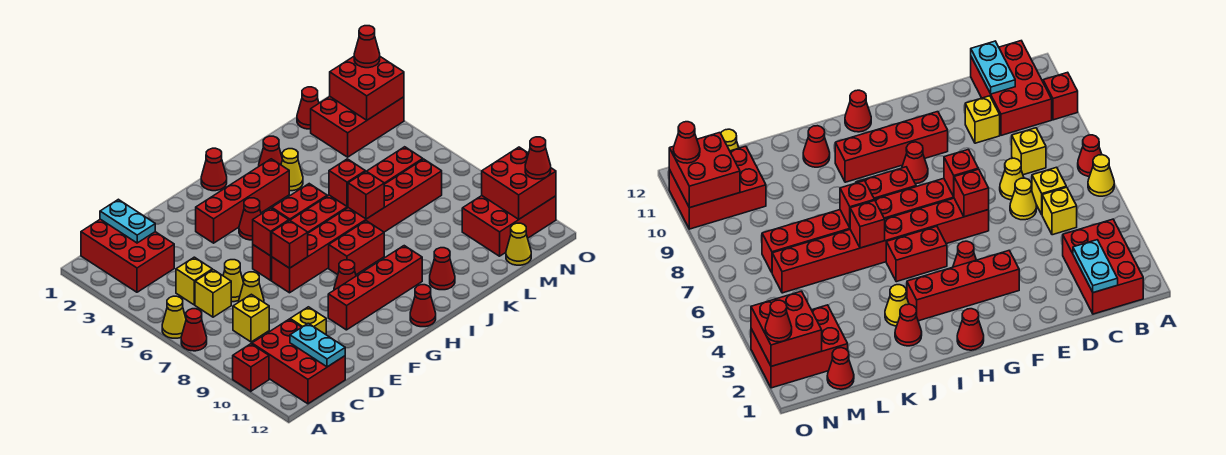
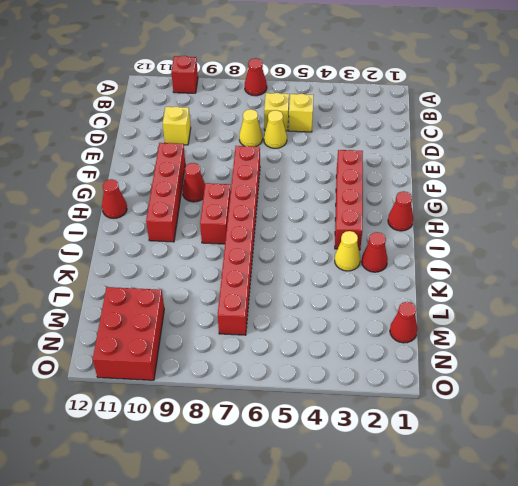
none -> yellow cone A6 level 1
none -> red brick B1:C3 level 1
none -> red brick B10:C12 level 1
none -> yellow brick C8 level 1

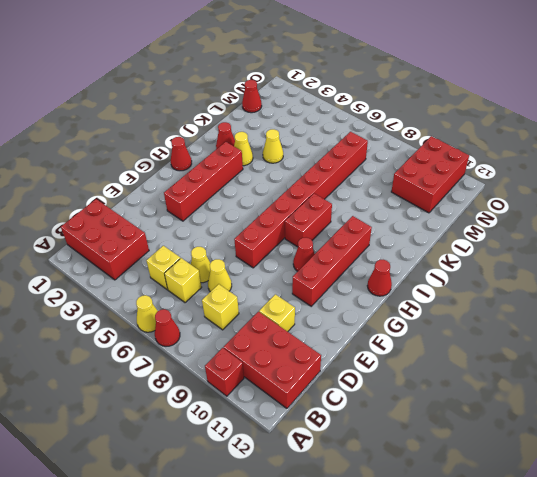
yellow cone K4 level 1 -> yellow cone M12 level 1
none -> red brick F6:M6 level 1
none -> red cone G4 level 1
none -> red brick H5:I5 level 1
none -> red cone J11 level 1

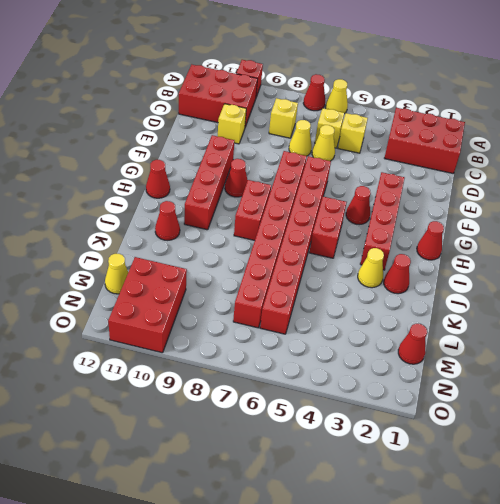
none -> red brick M2:O3 level 1
none -> cyan plate C1:C2 level 2
none -> cyan plate C11:C12 level 2
none -> red brick F6 level 2

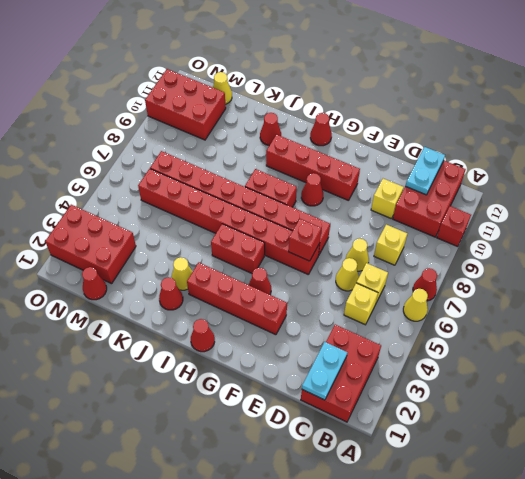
none -> red brick F7 level 2
none -> red brick J6 level 2
none -> red brick J7 level 2
none -> red brick N2:O3 level 2

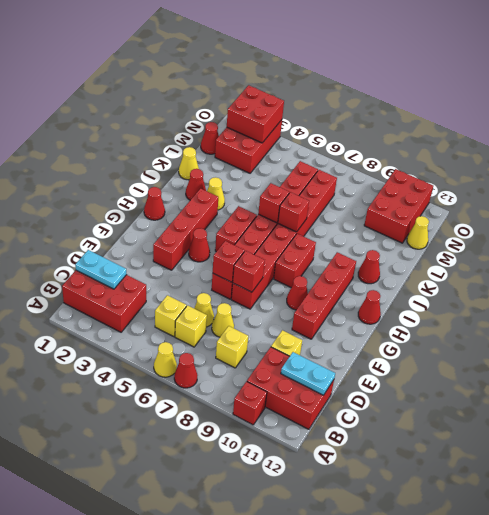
yellow cone K1 level 1 -> none
none -> red brick N10:O11 level 2
none -> red cone O2 level 3
none -> red cone O11 level 3

